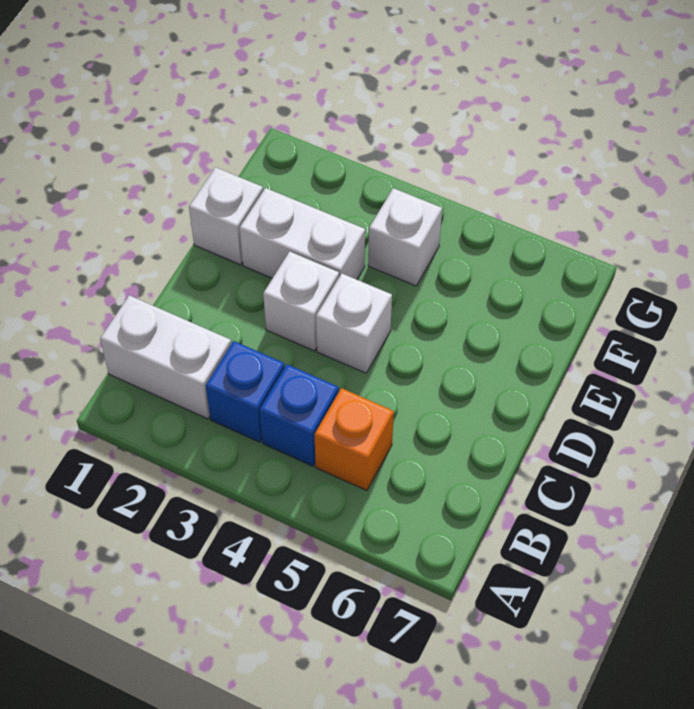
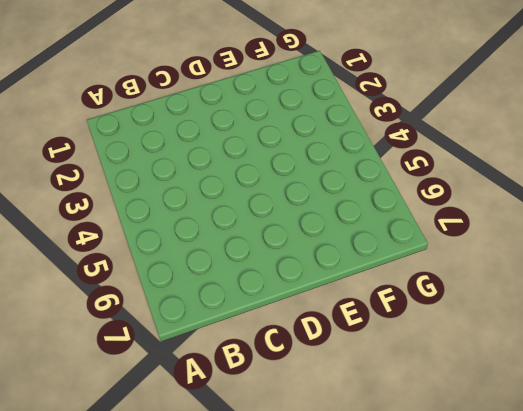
none -> white brick B1:B2 level 1
none -> blue brick B3 level 1

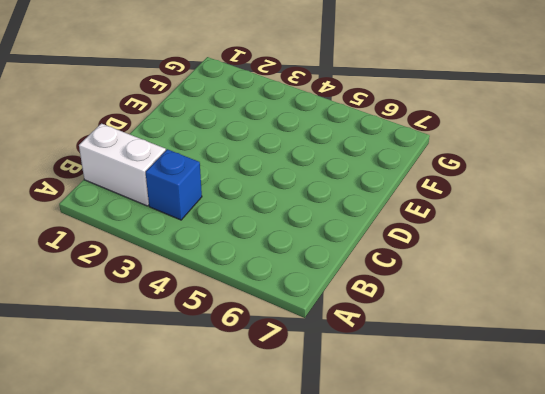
none -> blue brick B4 level 1
none -> orange brick B5 level 1

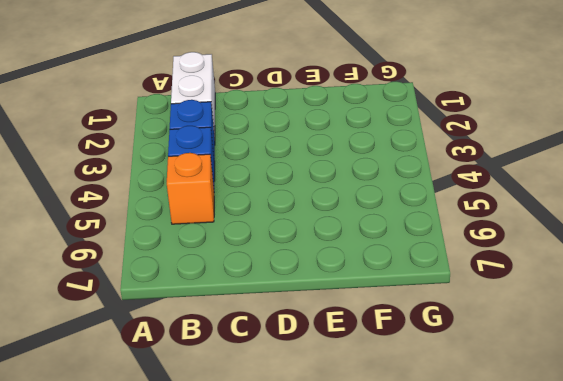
none -> white brick D3 level 1
none -> white brick D4 level 1

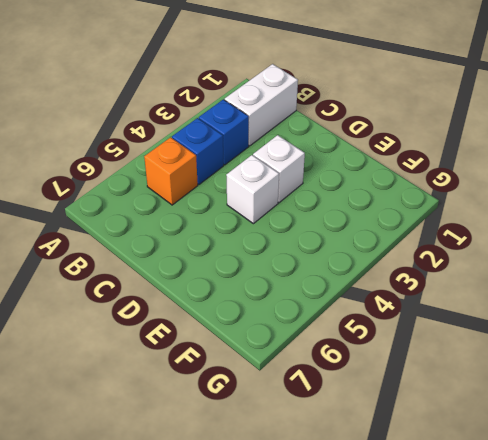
none -> white brick E1 level 1
none -> white brick E2:E3 level 1

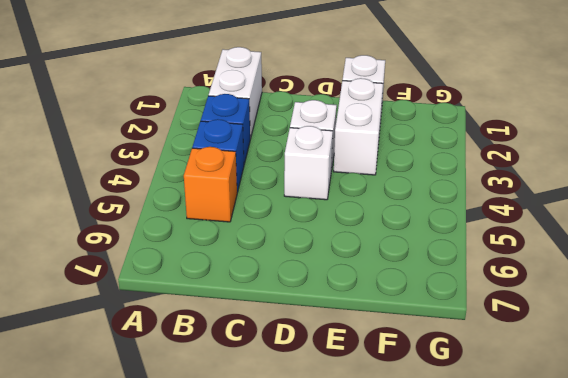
none -> white brick F4 level 1

